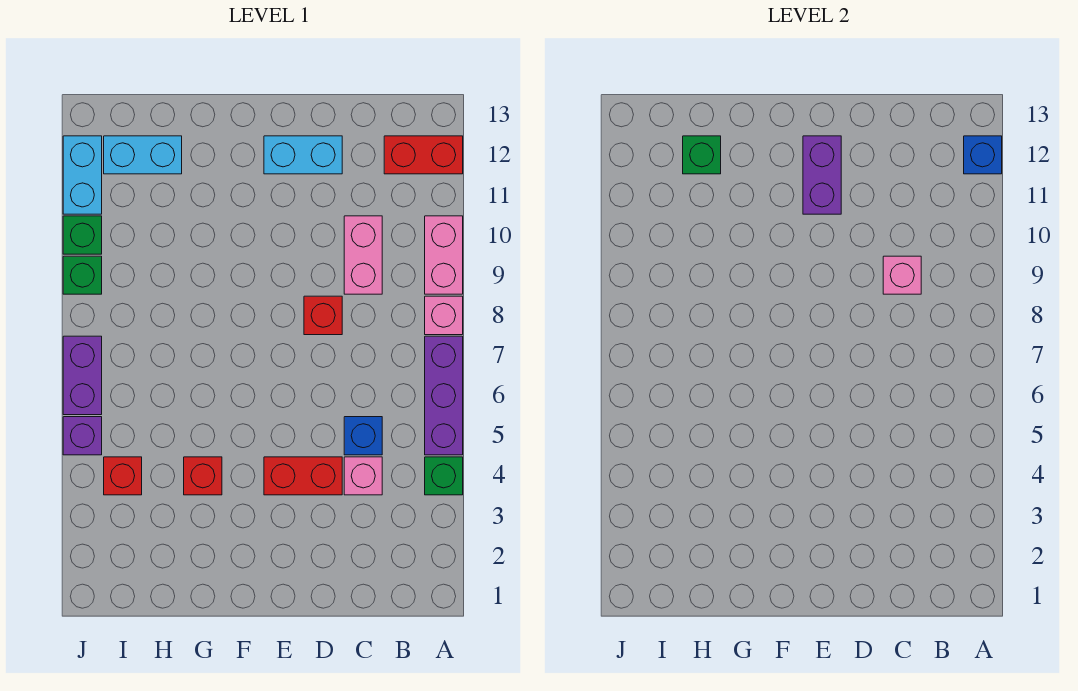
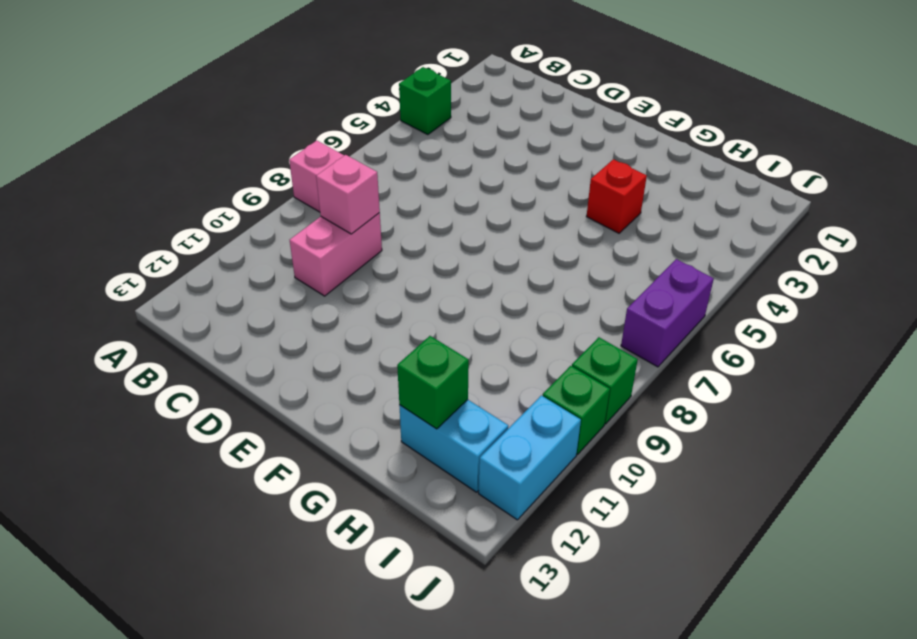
none -> purple brick A5:A7 level 1
none -> pink brick A9:A10 level 1
none -> red brick A12:B12 level 1

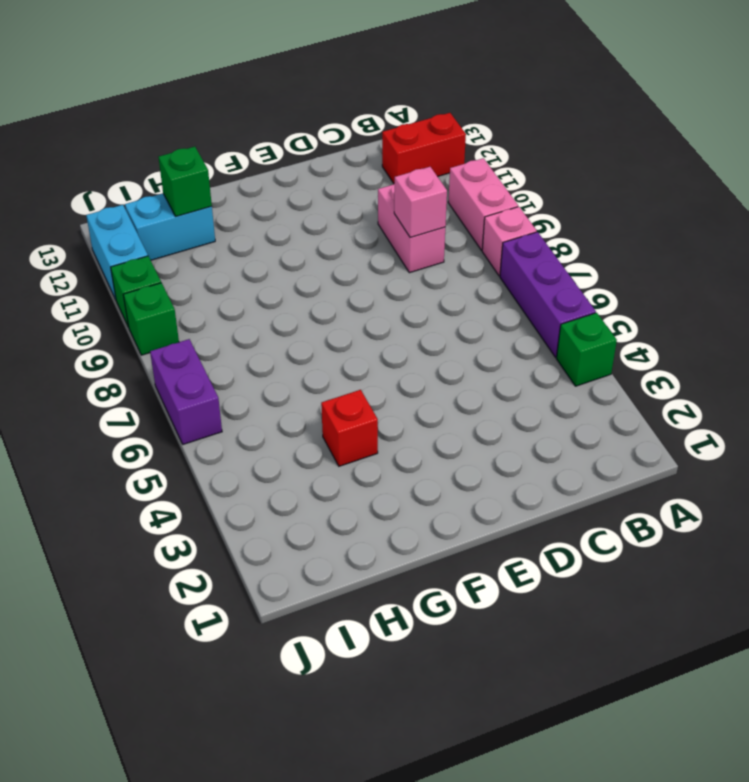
none -> pink brick C4 level 1
none -> blue brick C5 level 1
none -> red brick D4:E4 level 1

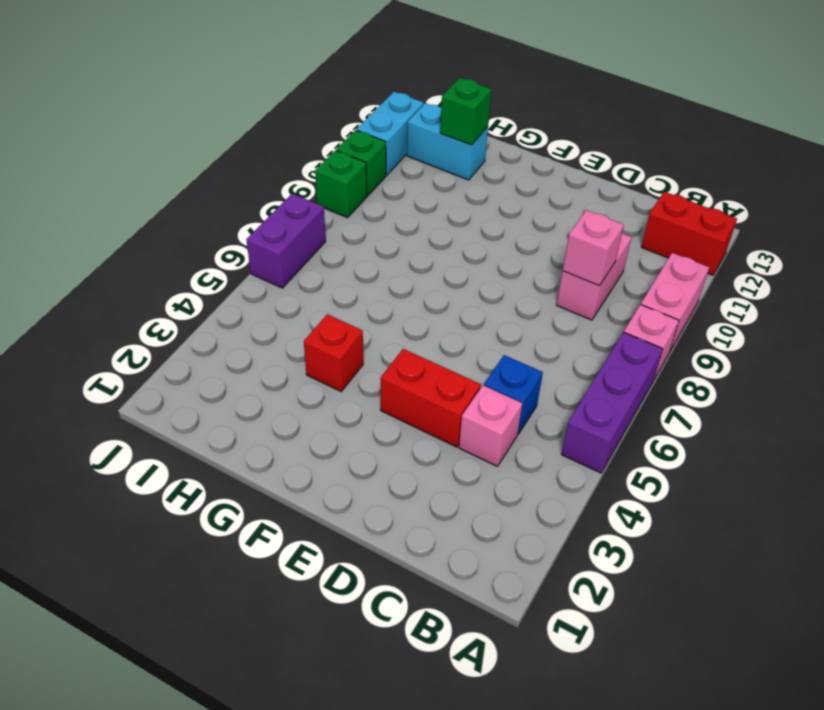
none -> green brick A4 level 1
none -> red brick D8 level 1
none -> cyan brick D12:E12 level 1

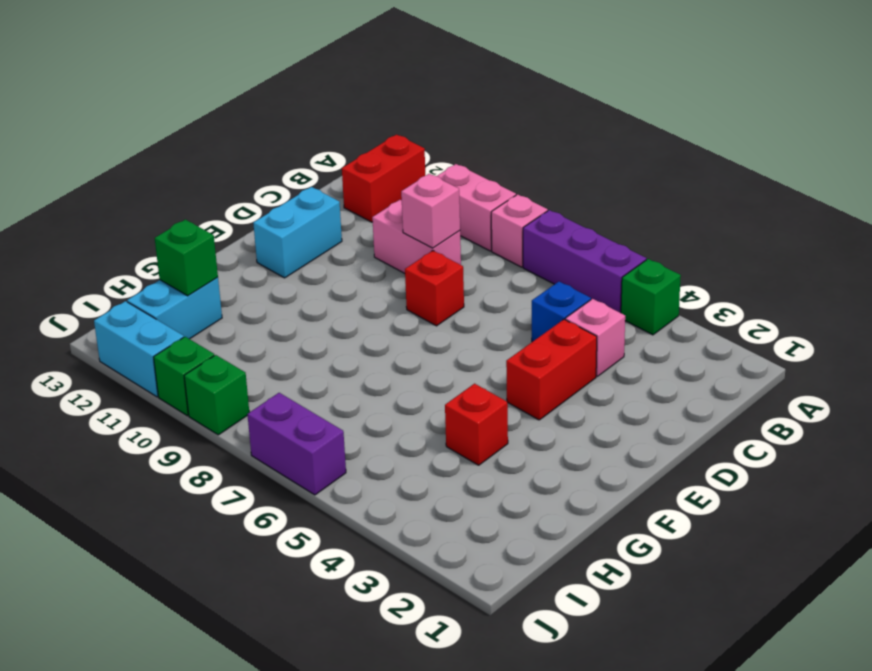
none -> red brick I4 level 1
none -> purple brick J5 level 1
none -> blue brick A12 level 2

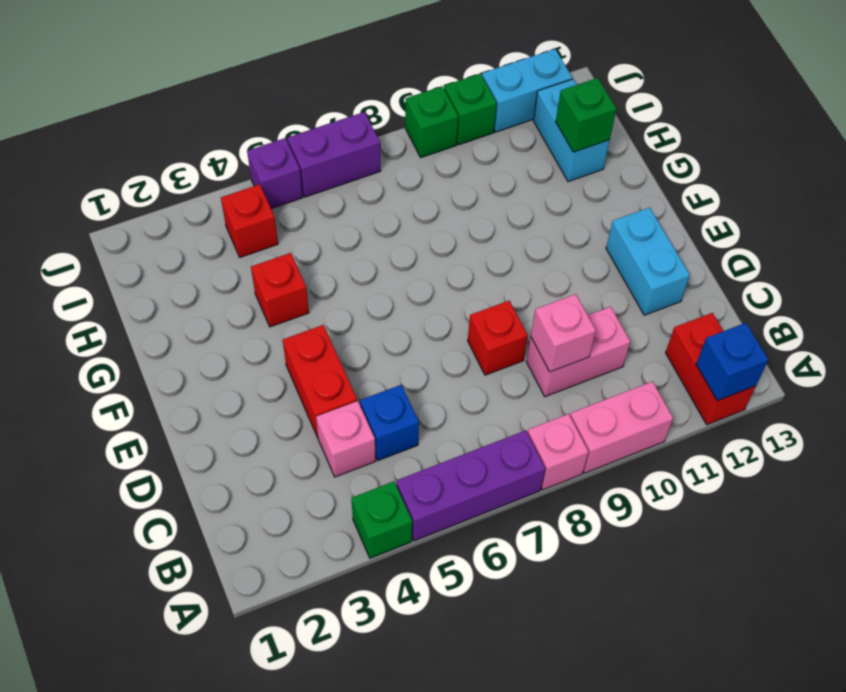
none -> purple brick E11:E12 level 2

